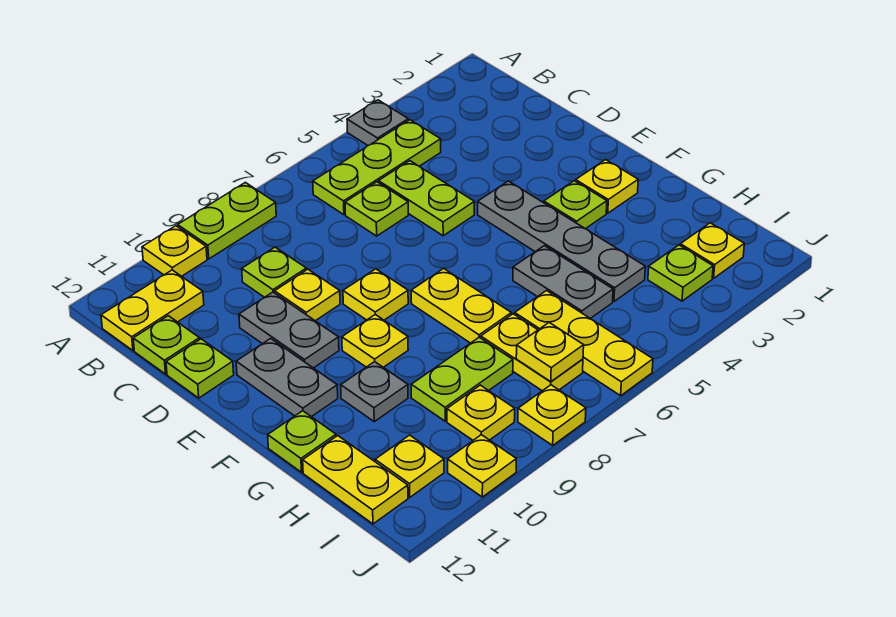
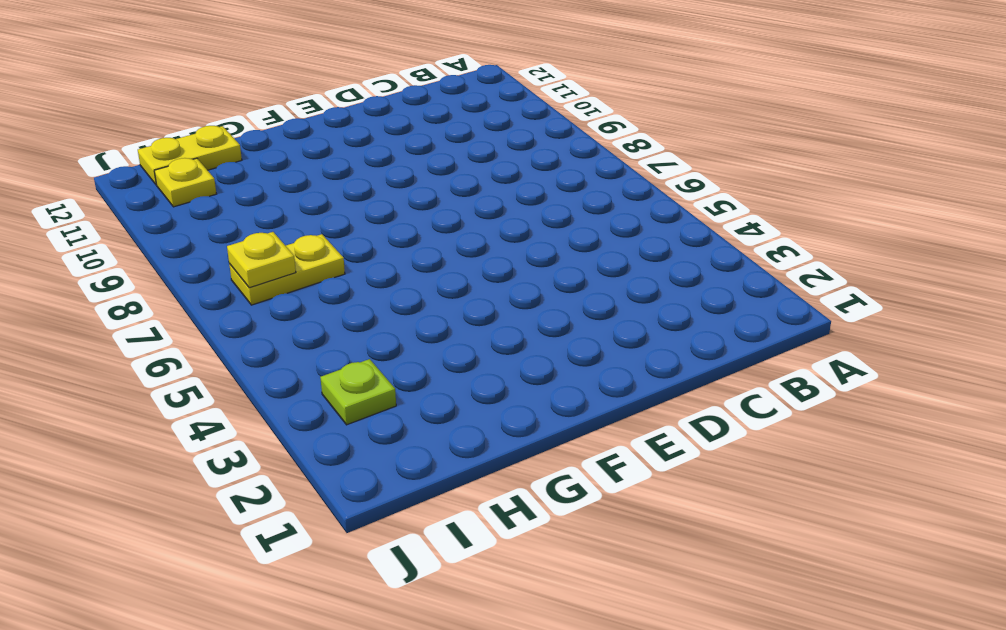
none -> grey plate A4 level 1
none -> lime plate A8:A9 level 1
none -> yellow plate A10 level 1
none -> lime plate B4:B6 level 1

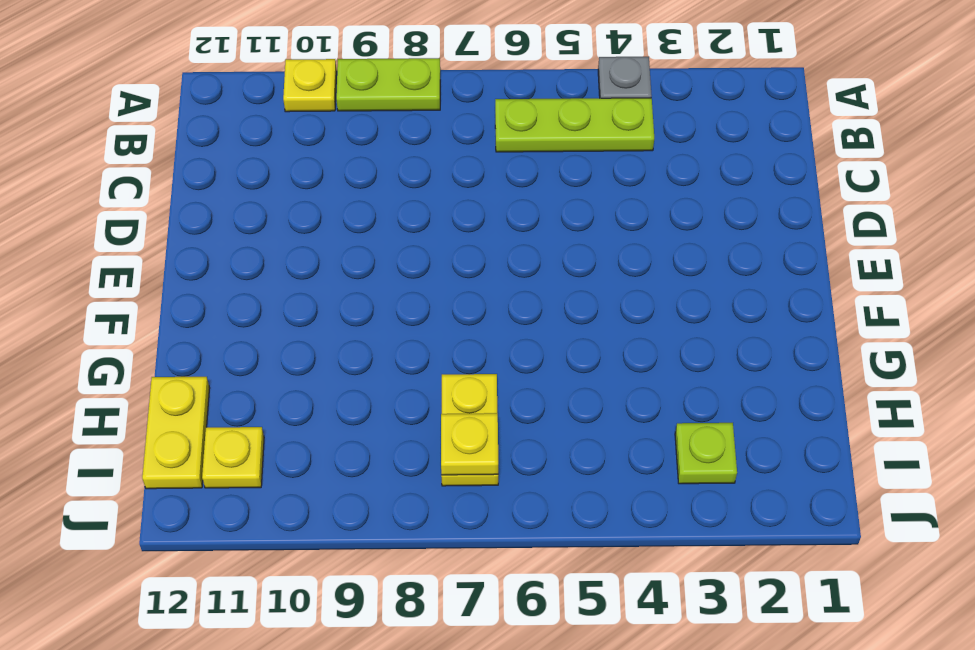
none -> yellow plate B11:B12 level 1
none -> lime plate C5:D5 level 1
none -> lime plate C6 level 1
none -> lime plate C9 level 1

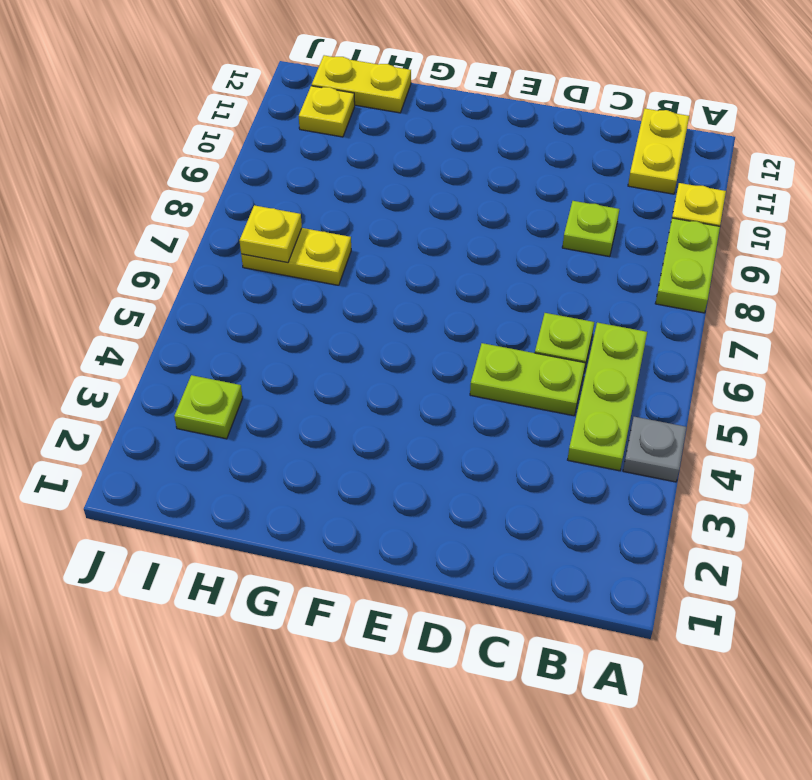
none -> lime plate C12 level 1
none -> yellow plate D9 level 1
none -> grey plate D10:E10 level 1
none -> lime plate D12 level 1

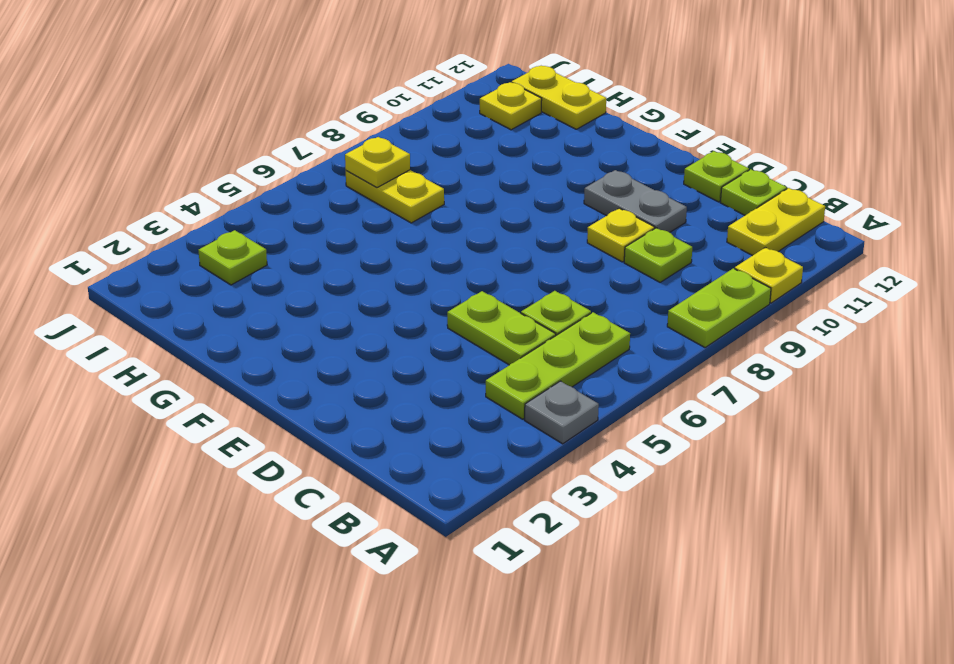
none -> grey plate E4:H4 level 1
none -> yellow plate E8 level 1
none -> grey plate E11:F11 level 1
none -> yellow plate F2 level 1

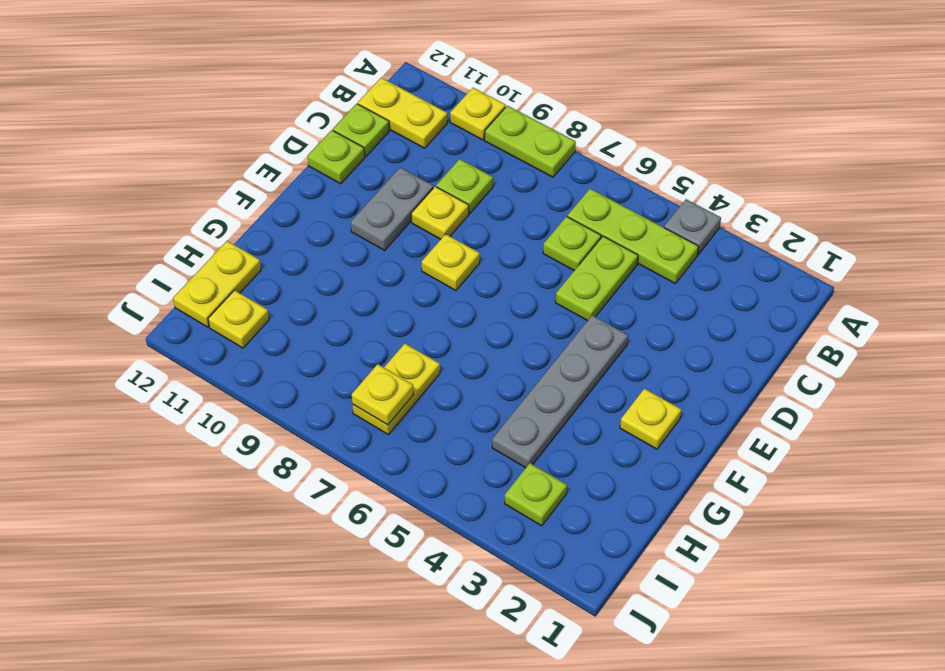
none -> grey plate E11:F11 level 1
none -> lime plate F3 level 1
none -> yellow plate F7:G7 level 1
none -> yellow plate F9 level 1

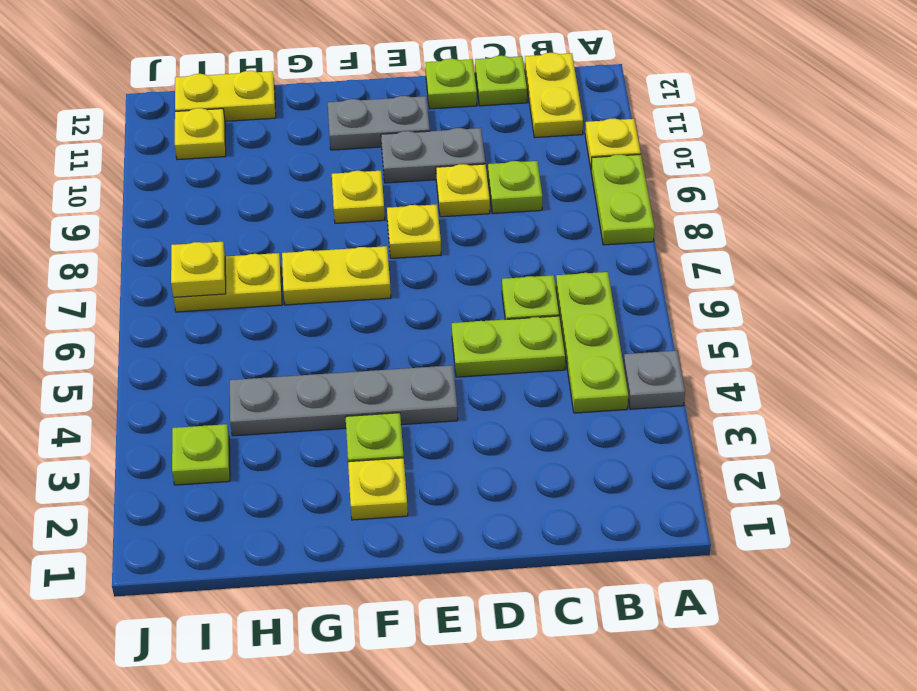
none -> grey plate G5:H5 level 1
none -> grey plate G10 level 1
none -> lime plate G12 level 1
none -> yellow plate H6:J6 level 1

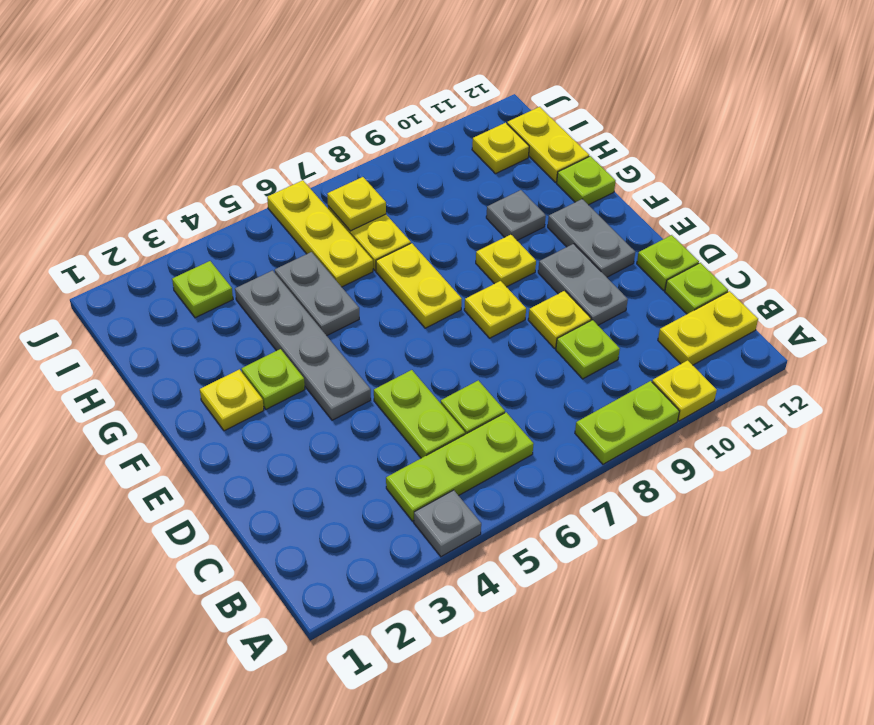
none -> lime plate H8:H9 level 1
none -> yellow plate I2 level 1
none -> yellow plate I9 level 1
none -> yellow plate J8 level 1

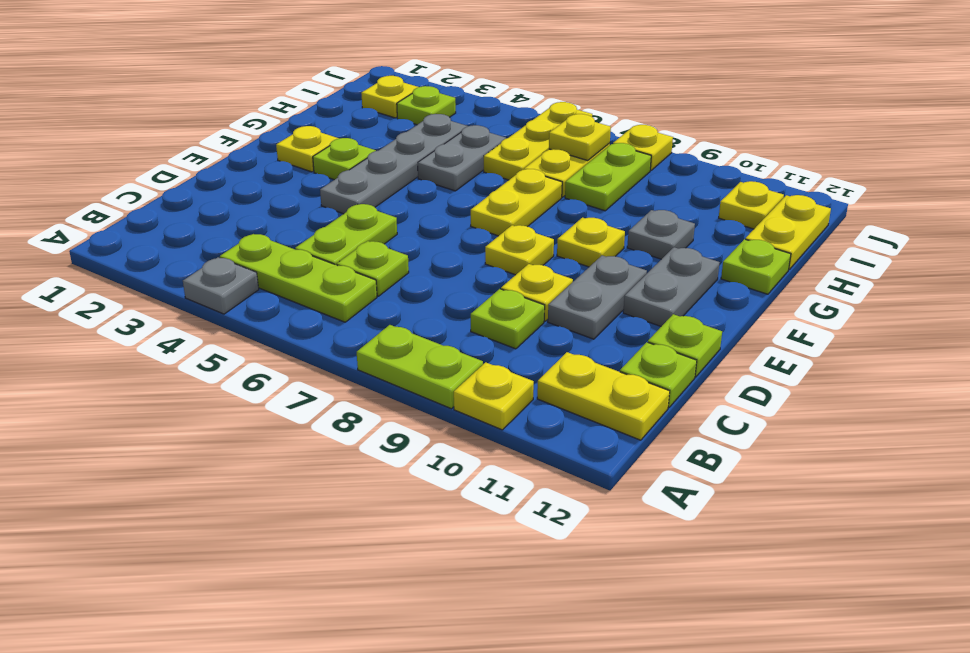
lime plate H8:I8 level 1 -> lime plate H8:H9 level 1
none -> yellow plate I9 level 1
none -> yellow plate J10 level 1

